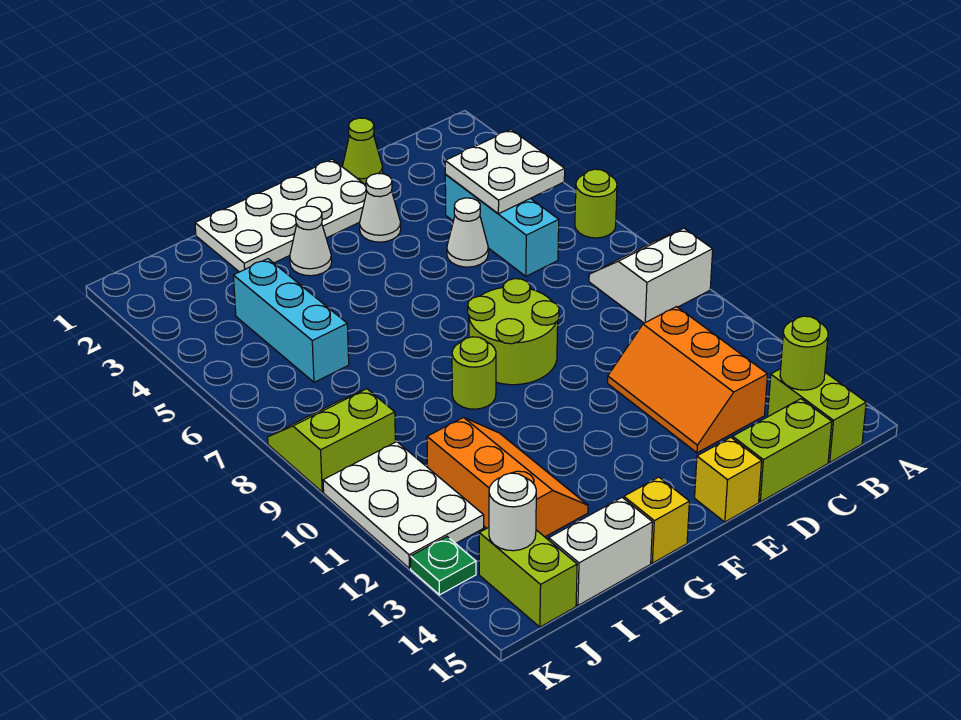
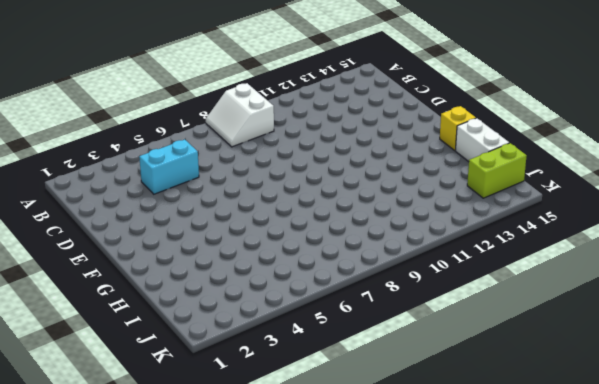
cyan brick C4:C5 level 1 -> cyan brick C4:C6 level 1
none -> lime round brick A6 level 1
none -> lime brick B14:B15 level 1
none -> orange slope C11:D13 level 1 top C

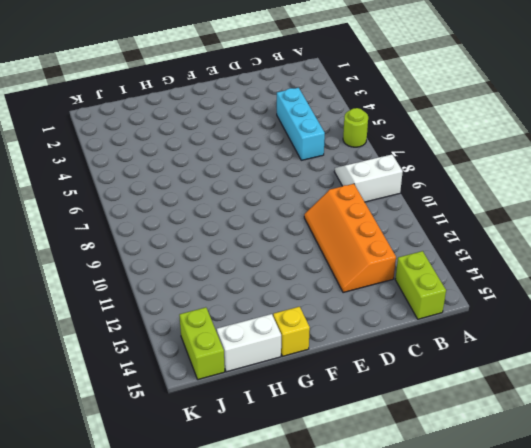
orange slope C10:D13 level 1 top C -> orange slope C11:D13 level 1 top C
none -> lime brick C15:D15 level 1
none -> lime cone D1 level 1
none -> white cone D5 level 1

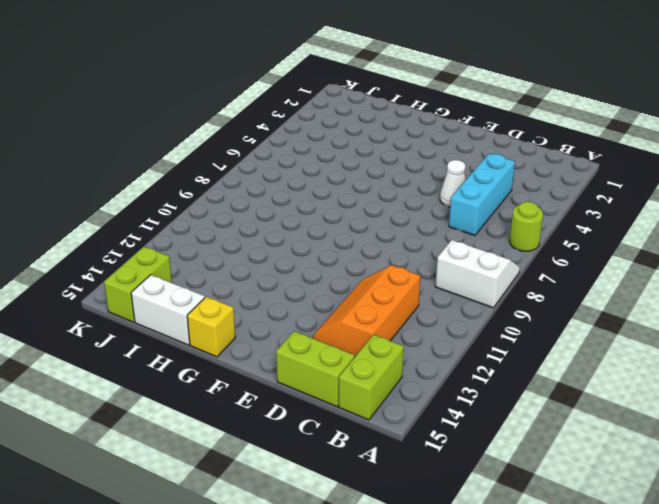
none -> lime cone D1 level 1
none -> white plate E1:H2 level 1
none -> white cone E3 level 1

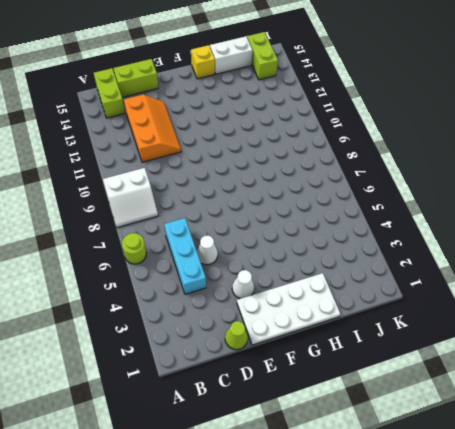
none -> lime round brick E8:F9 level 1
none -> yellow brick E15 level 1
none -> white cone G3 level 1

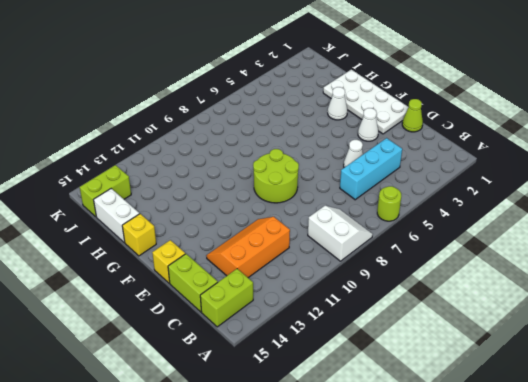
none -> lime round brick G9 level 1
none -> orange slope H11:I13 level 1 top I
none -> cyan brick I4:I6 level 1

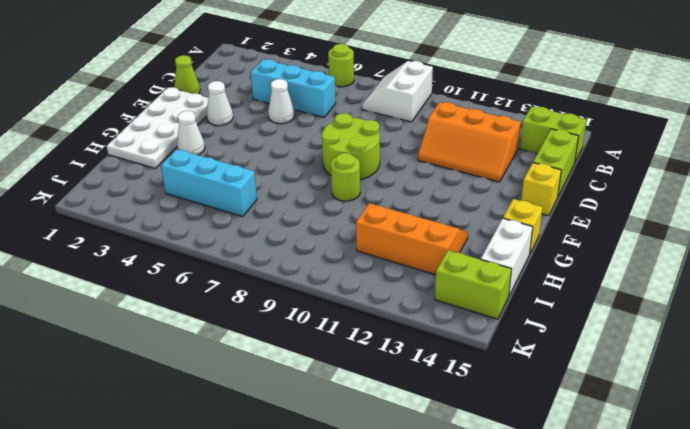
none -> lime slope J8:K9 level 1 top 9
none -> white plate J10:K12 level 1
none -> green plate K13 level 1

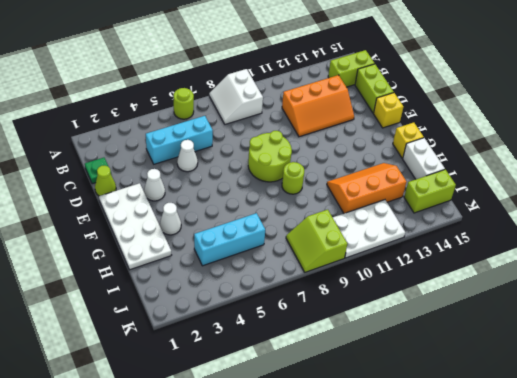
green plate C1 level 1 -> green plate K13 level 1
none -> white plate B4:C5 level 2
none -> lime round brick B14 level 2
none -> white round brick J14 level 2

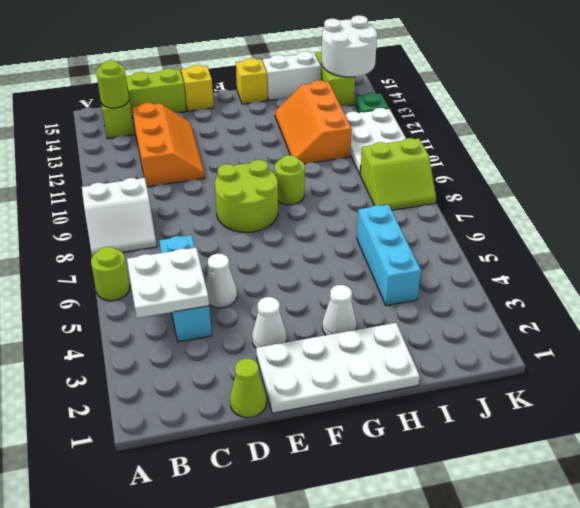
white round brick J14:K15 level 2 -> white round brick J14 level 2

